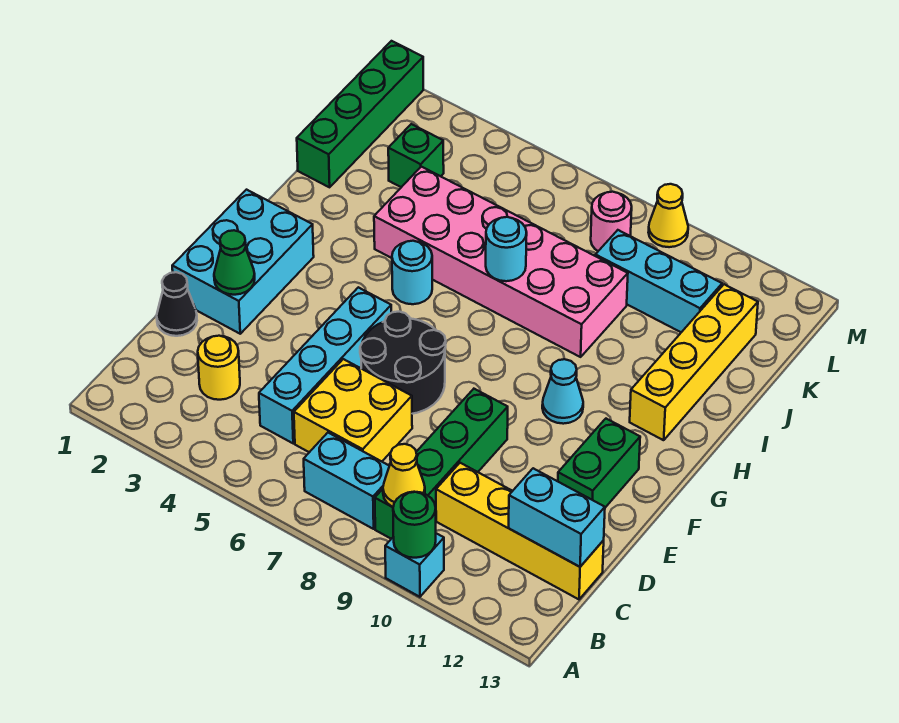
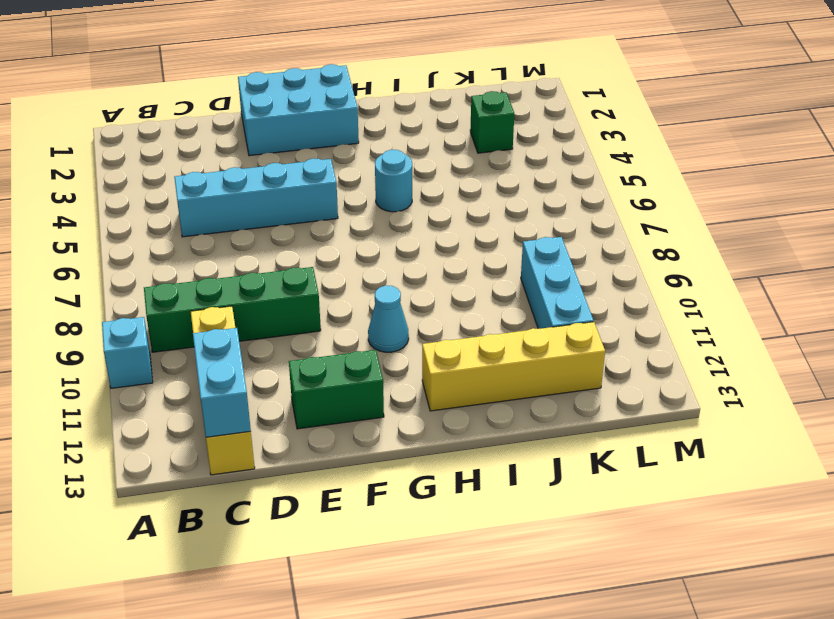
none -> cyan brick B7:B8 level 1
none -> yellow round brick C3 level 1
none -> yellow brick C6:D7 level 1

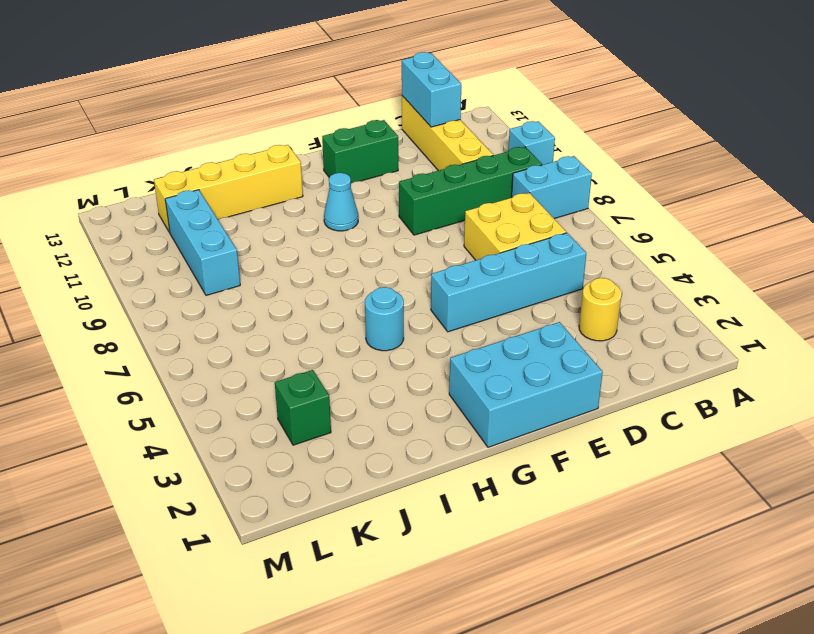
cyan brick A8:B8 level 1 -> cyan brick B7:B8 level 1
none -> black cone D1 level 1
none -> black round brick E6:F7 level 1
none -> pink brick I4:J9 level 1

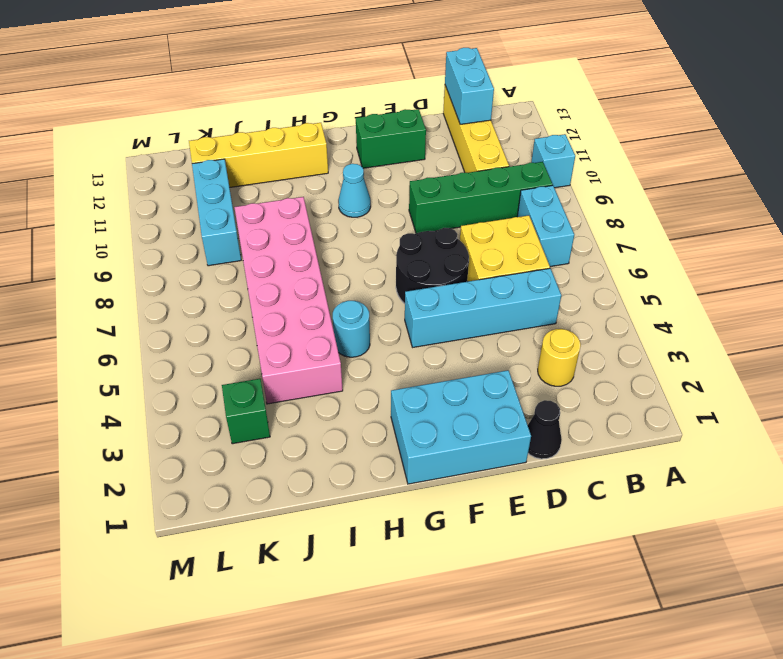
none -> green brick J1:M1 level 1
none -> pink round brick L8 level 1
none -> yellow cone M9 level 1

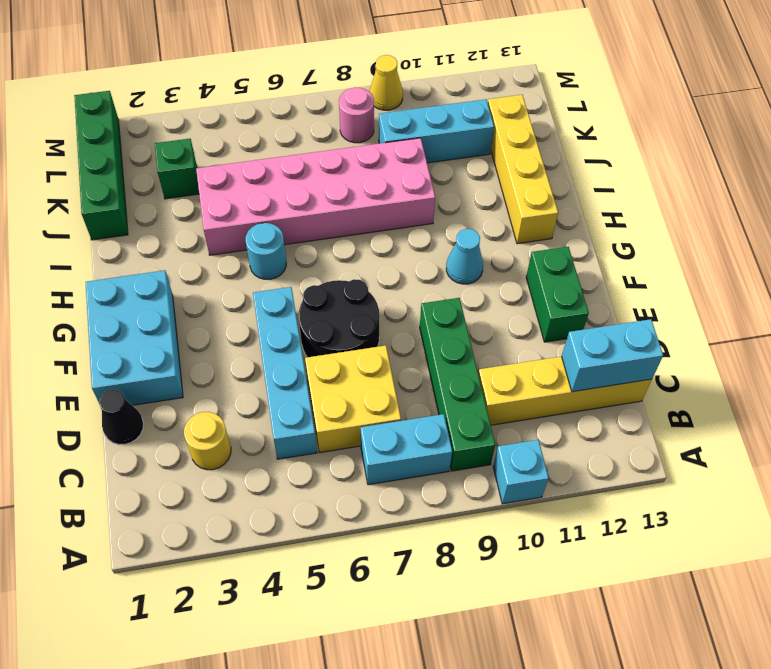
none -> green round brick A10 level 2
none -> yellow cone B9 level 2
none -> green cone E2 level 2

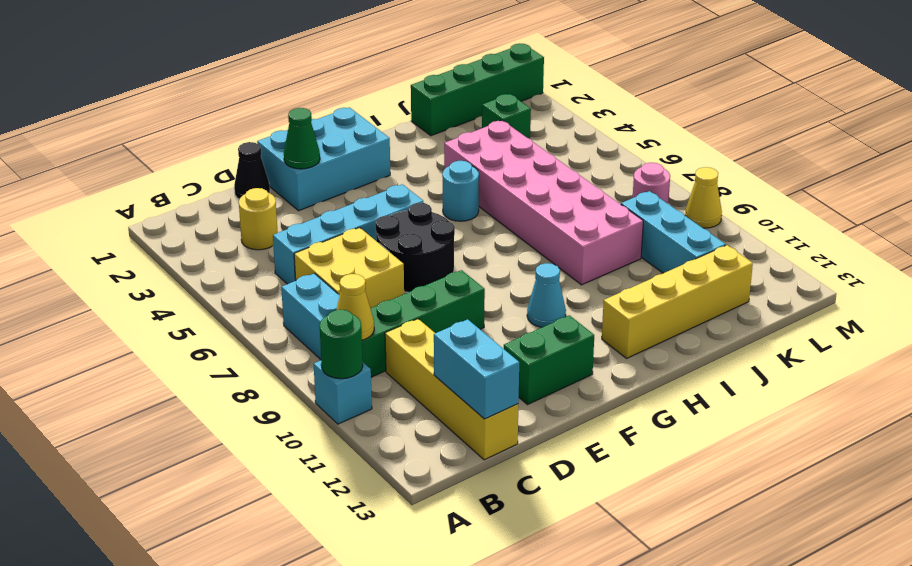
none -> cyan round brick I7 level 2

